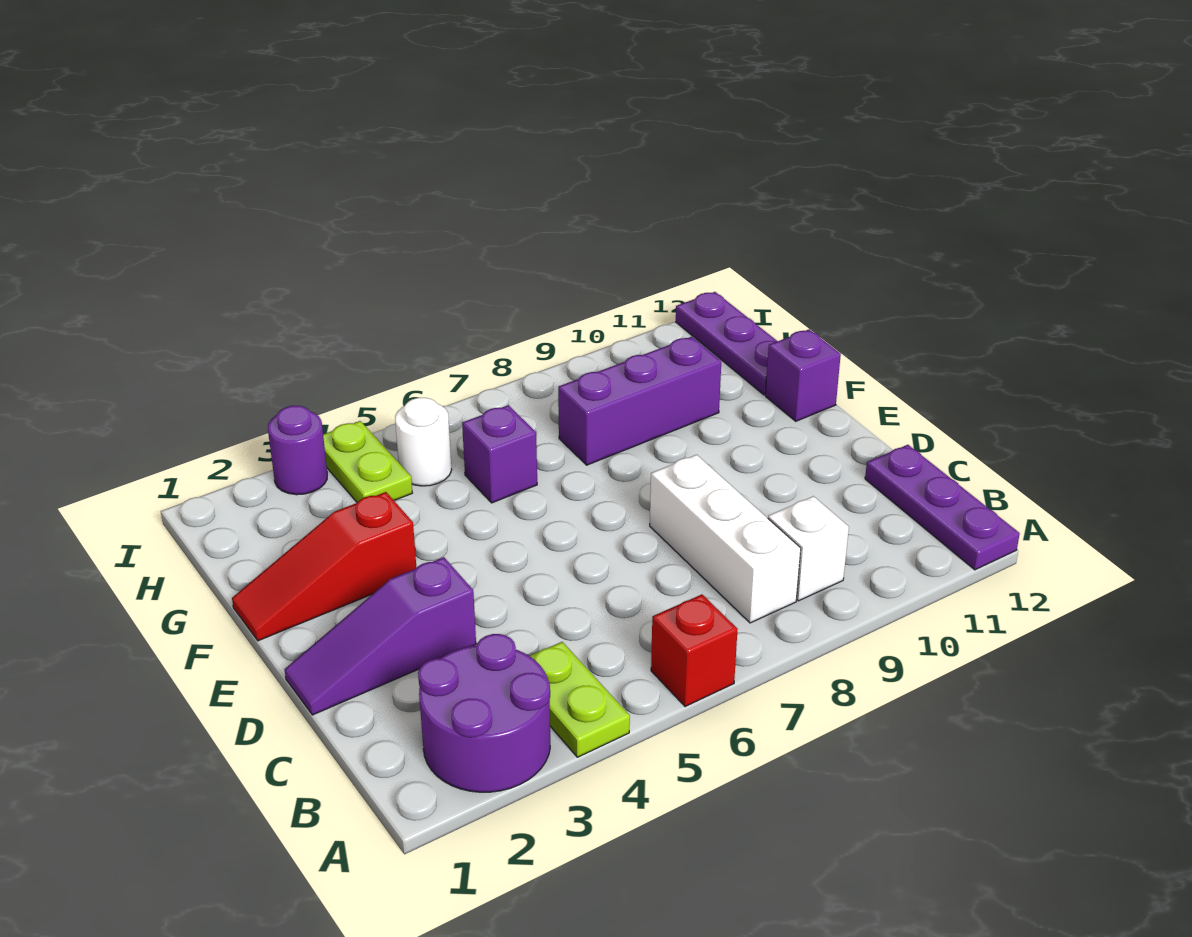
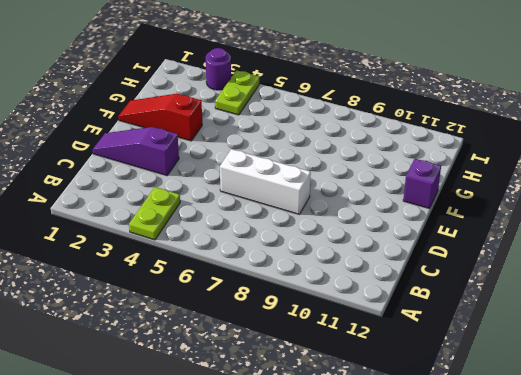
white brick D6:D8 level 1 -> white brick B8:D8 level 1
none -> purple round brick A2:B3 level 1
none -> red brick A6 level 1
none -> purple plate A12:C12 level 1

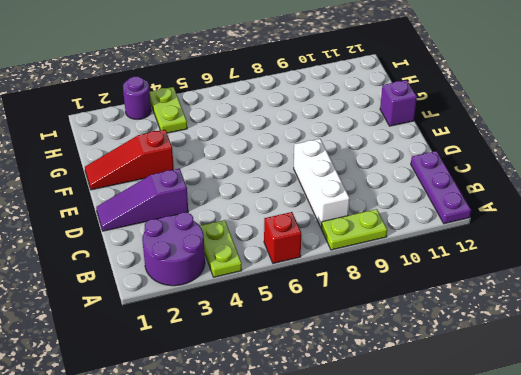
lime plate A8:A9 level 1 -> none
none -> white brick B9 level 1
none -> purple brick G6 level 1
none -> purple brick G8:G10 level 1

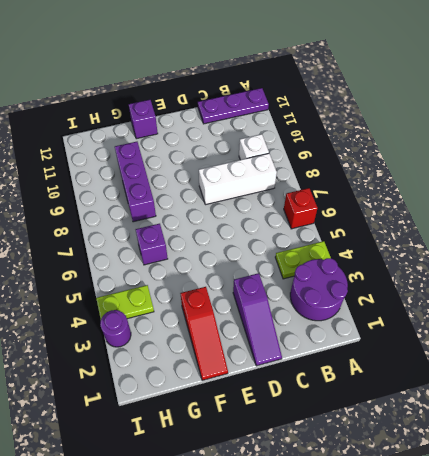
none -> purple plate G12:I12 level 1
none -> white round brick H5 level 1

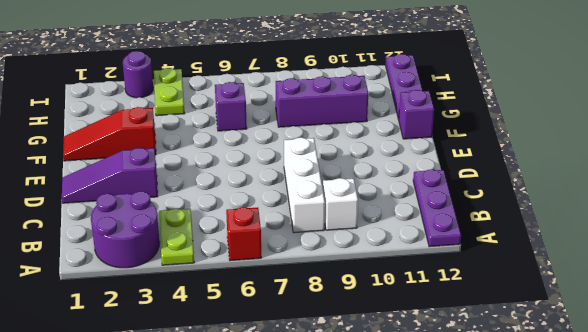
none -> white round brick H5 level 1

